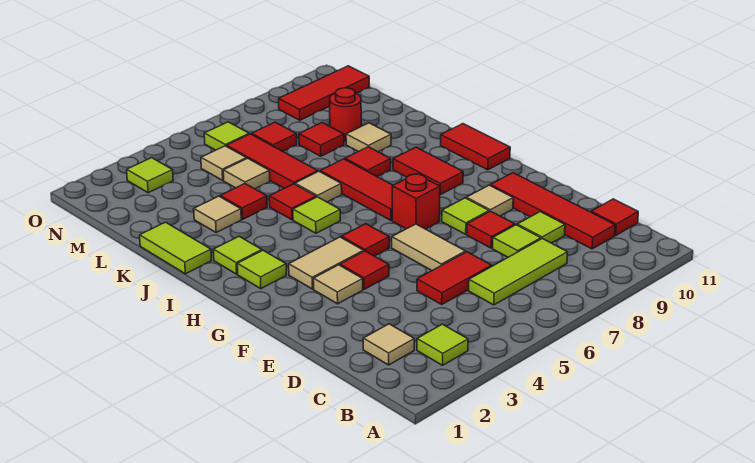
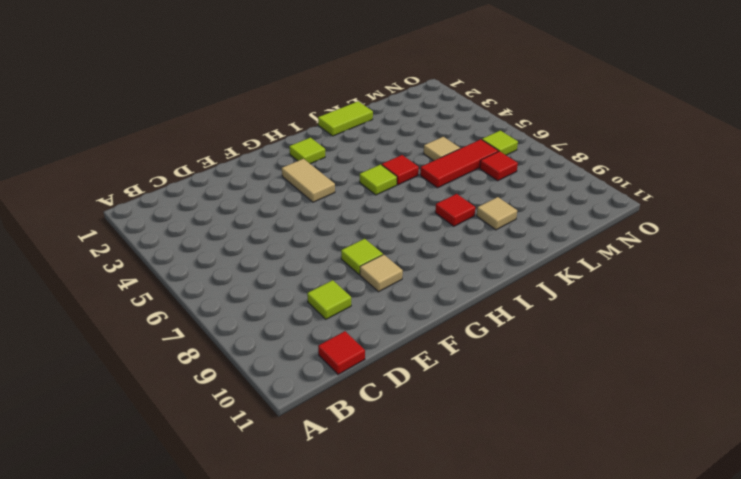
none -> lime tile B3 level 1
none -> tan tile C2 level 1
none -> lime tile C6:C8 level 1
none -> red tile C10:F10 level 1

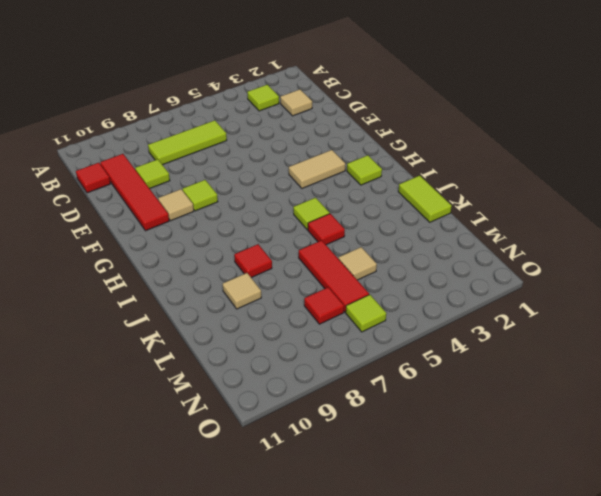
none -> red tile D5:D6 level 1
none -> lime tile D8 level 1
none -> tan tile E6:F6 level 1
none -> red tile E8 level 1

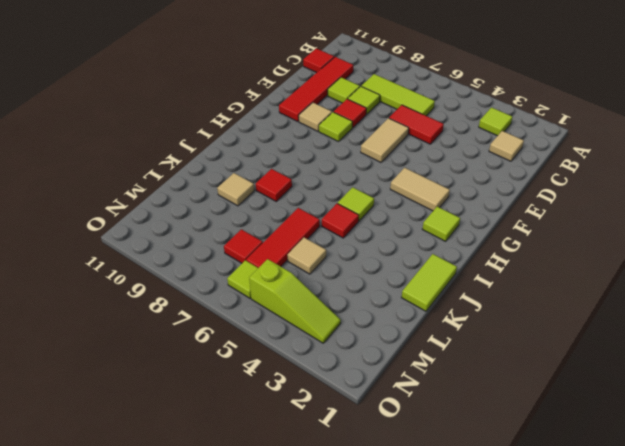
lime slope N3:N5 level 1 top 5 -> lime tile N3 level 1
none -> tan tile F3 level 1
none -> red tile F4 level 1
none -> red tile G5 level 1
none -> red brick G7 level 1

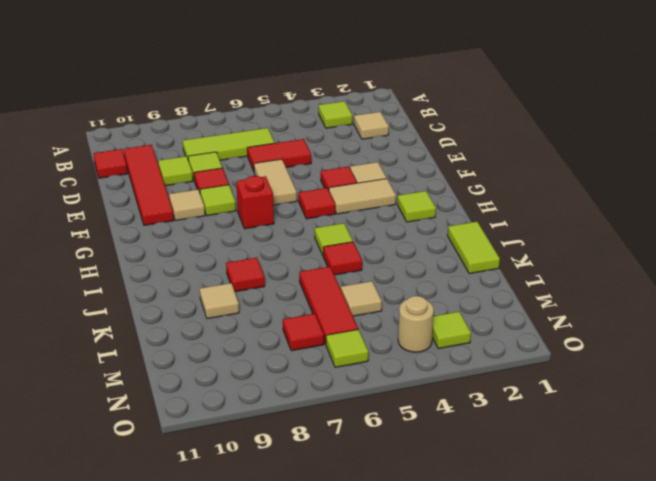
tan round brick N4 level 1 -> none
none -> red tile H7:J7 level 1
none -> red tile H9:I9 level 1
none -> red tile H11:I11 level 1
none -> lime tile I2 level 1

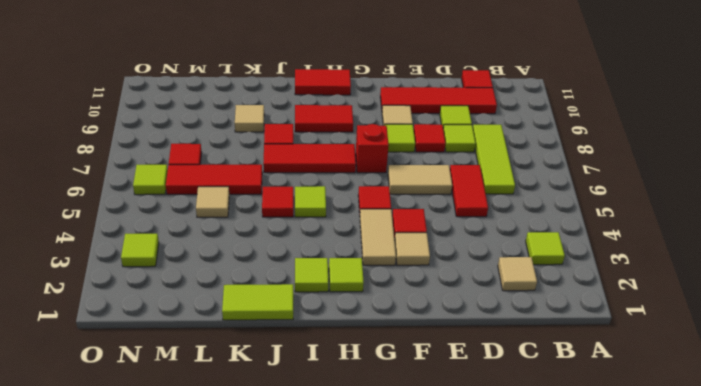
none -> tan tile J6 level 1
none -> tan tile K3 level 1
none -> red tile K4 level 1
none -> red tile L8 level 1

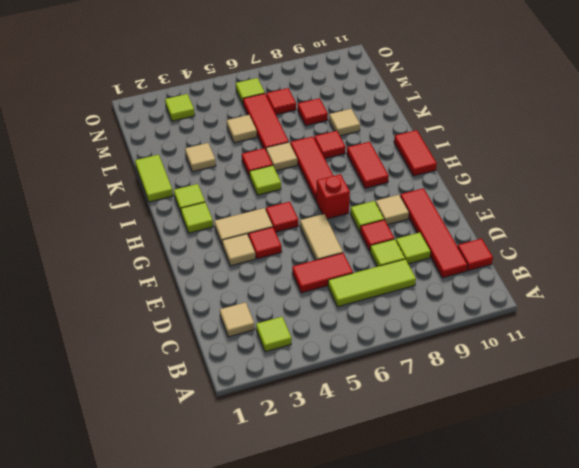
none -> red tile K4 level 1
none -> red round brick L9 level 1
none -> tan tile M5 level 1
none -> red tile N9:N11 level 1

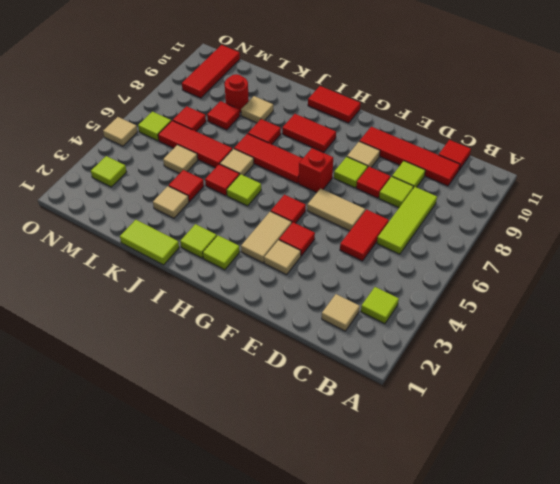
tan tile O5 level 1 -> tan tile M5 level 1

